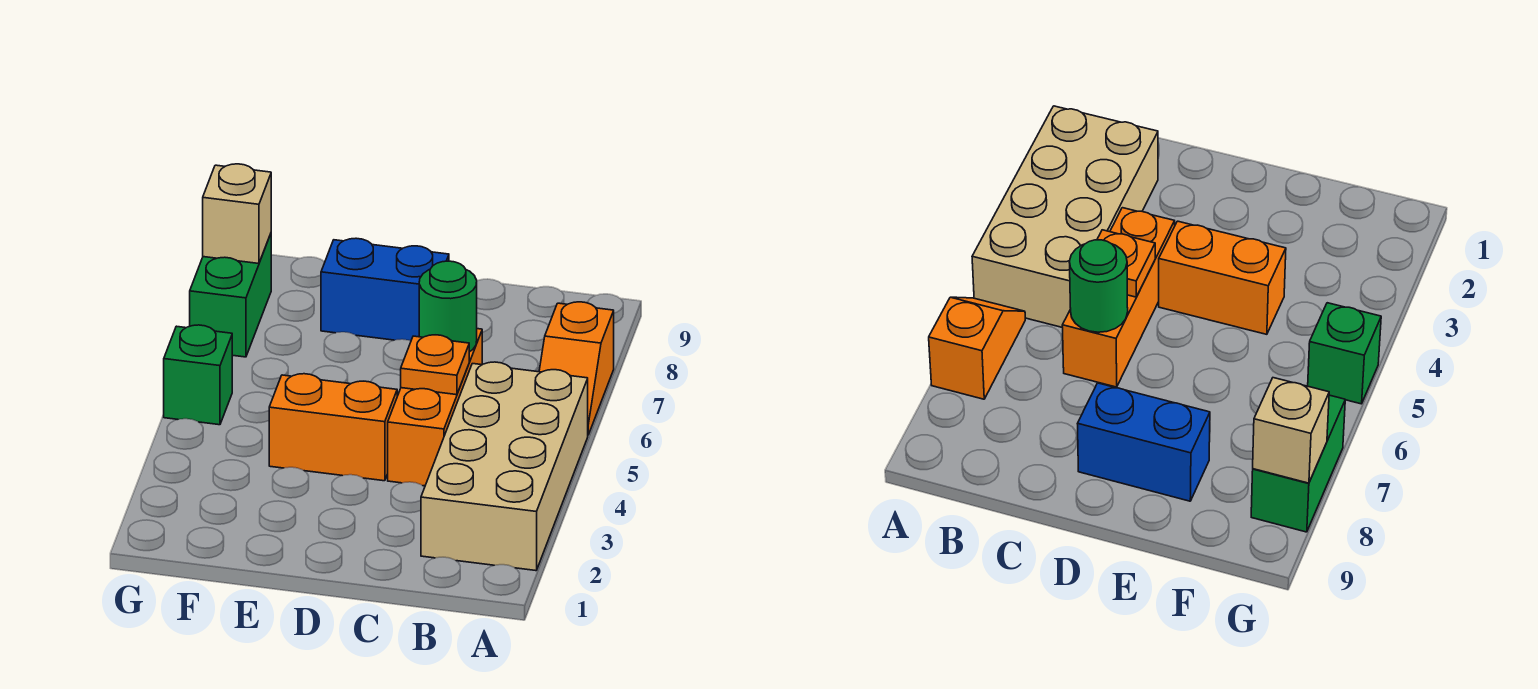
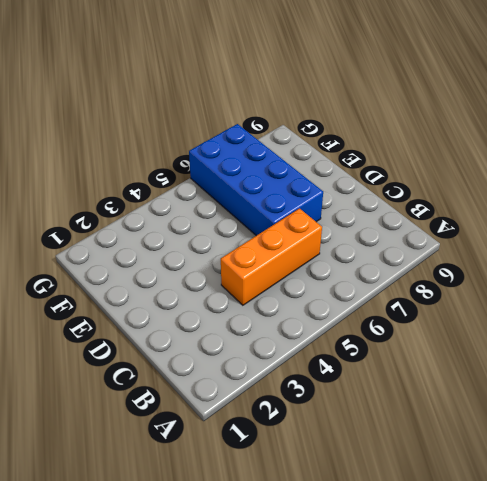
blue brick D6:G7 level 1 -> green brick G7:G8 level 1
none -> tan brick A2:B5 level 1
none -> orange slope A6:A7 level 1 top 7

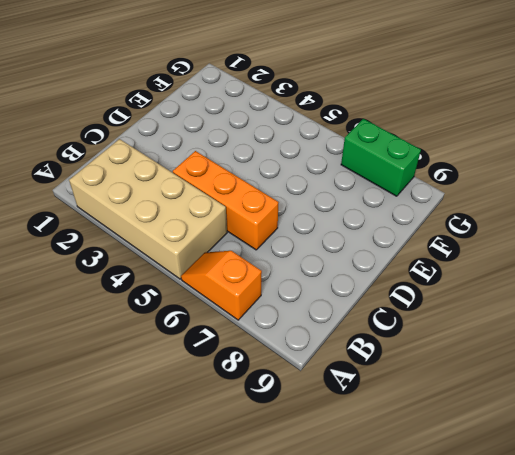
none -> orange brick D4:E4 level 1
none -> blue brick D8:E8 level 1

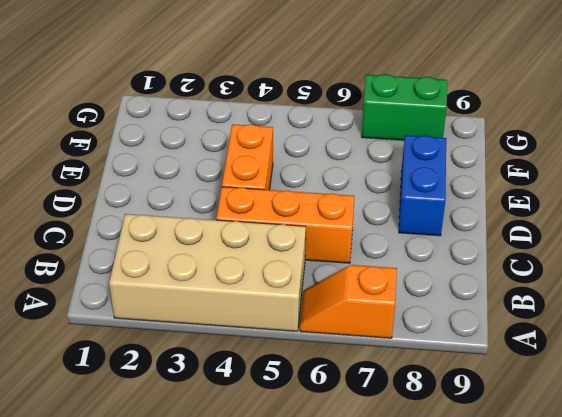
none -> green brick G5 level 1
none -> orange plate C5 level 2

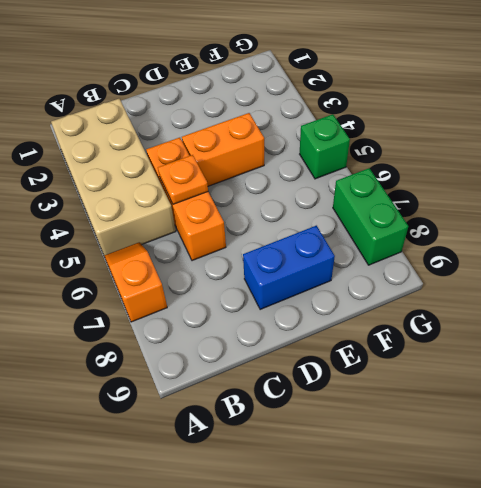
none -> green round brick C6 level 2
none -> tan brick G8 level 2

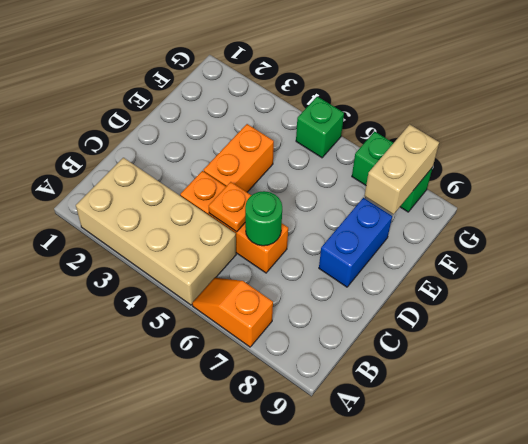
tan brick F8:G8 level 2 -> tan brick G8 level 2

